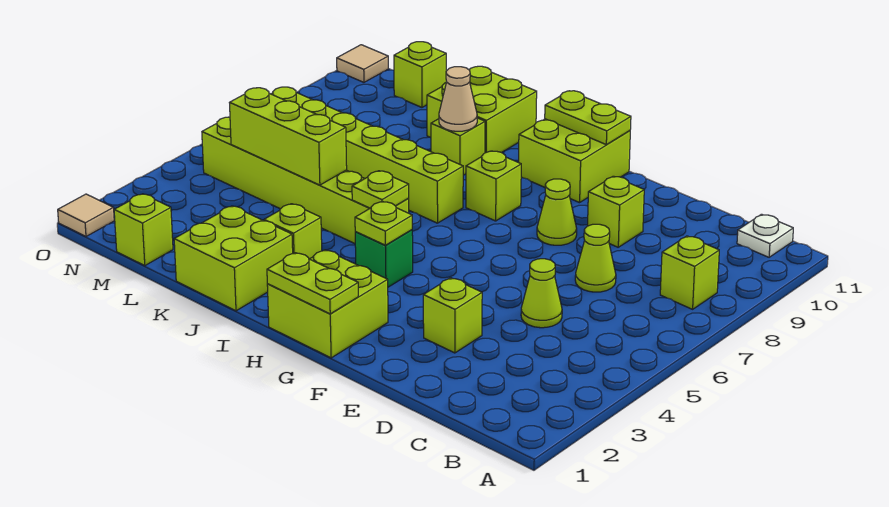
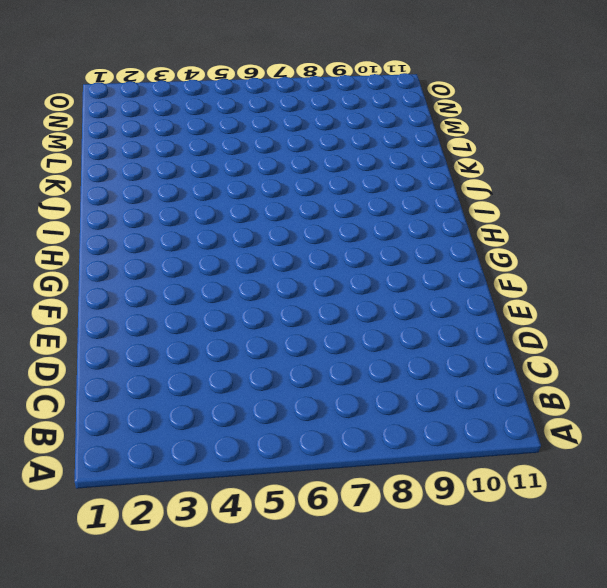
none -> lime brick B8 level 1
none -> white plate B11 level 1
none -> lime cone D5 level 1

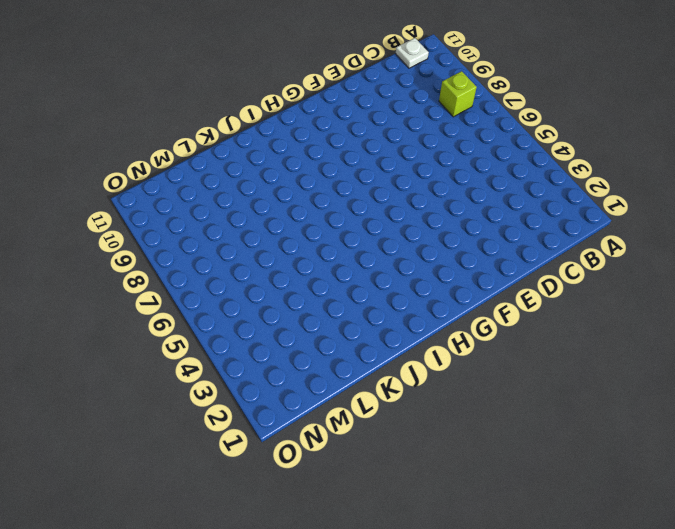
none -> lime cone D5 level 1
none -> lime cone D7 level 1
none -> lime brick E3 level 1

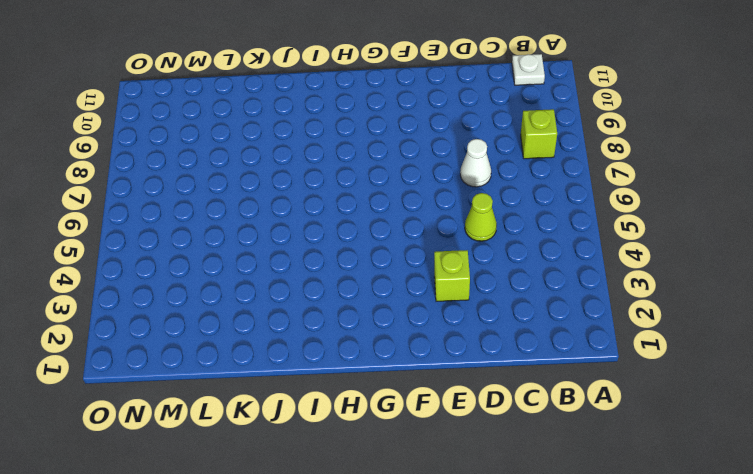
white cone D7 level 1 -> lime cone D7 level 1
none -> lime brick E9 level 1
none -> lime cone F8 level 1
none -> lime brick G1:H2 level 1

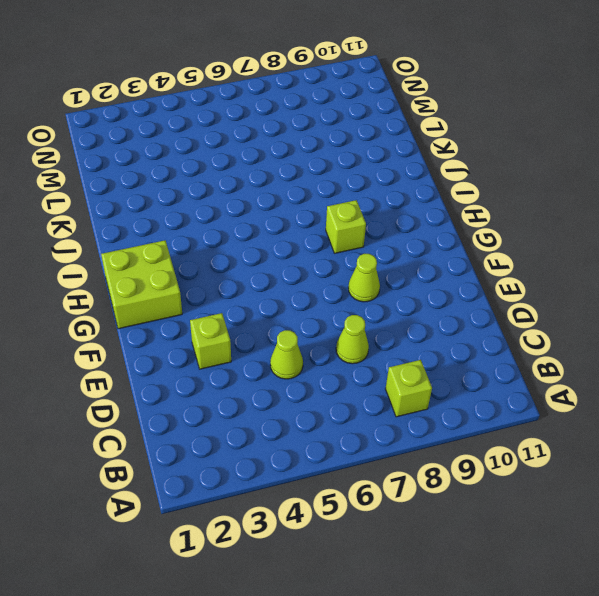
none -> white plate B11 level 1
none -> lime brick E9 level 1
none -> lime brick G10:H11 level 1

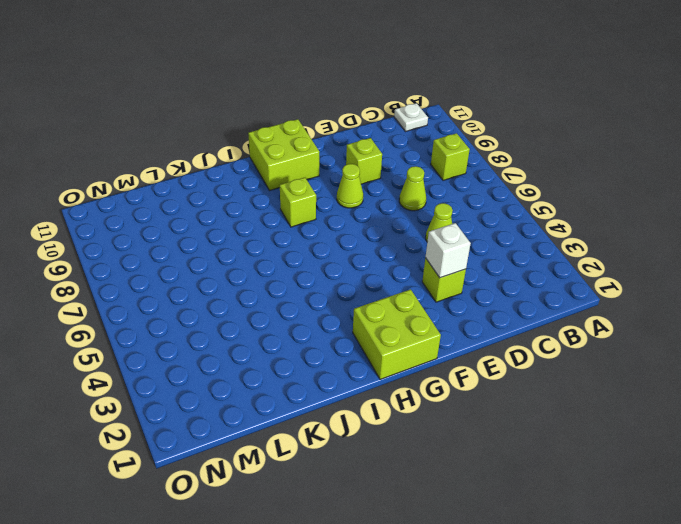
white brick E3 level 2 -> none
none -> green brick H4 level 1
none -> lime brick I5:N5 level 1
none -> lime brick I7:N7 level 1

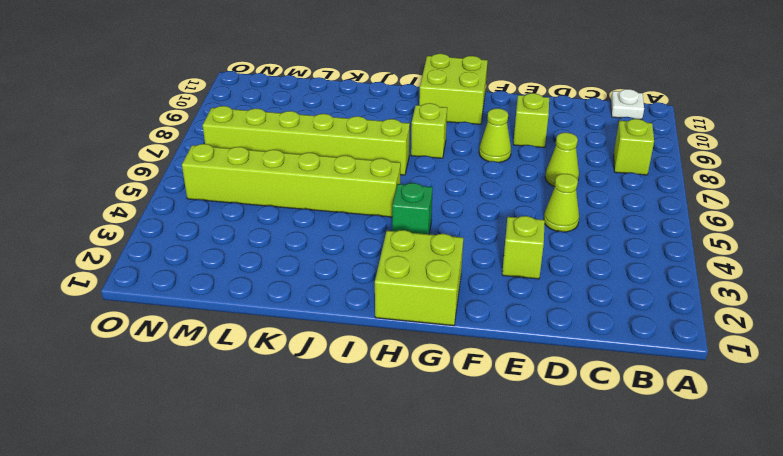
none -> lime brick J1:K2 level 1
none -> lime brick J3 level 1
none -> lime brick J9 level 1

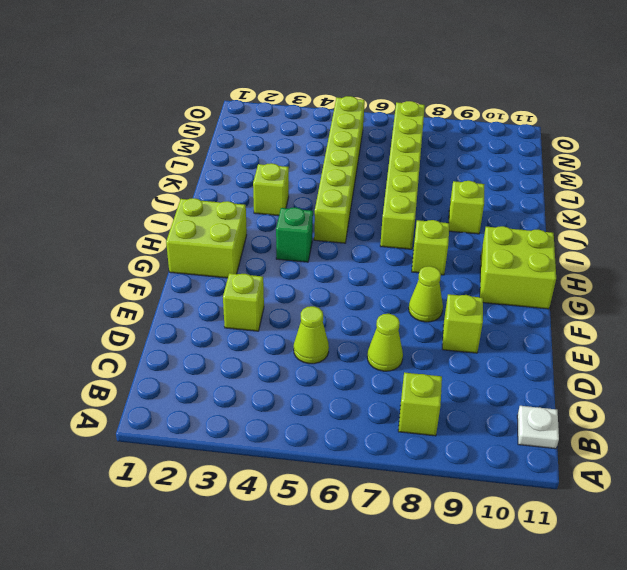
none -> lime brick J1:K2 level 1
none -> lime brick J10:K11 level 1
none -> lime brick M1 level 1

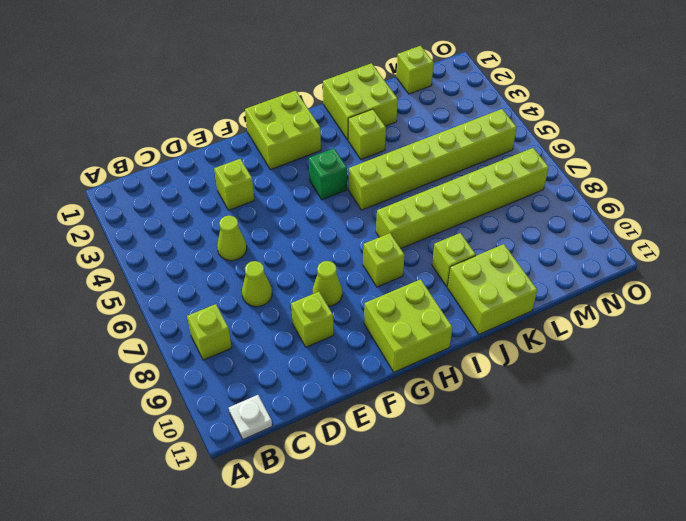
none -> lime brick M11 level 1
none -> tan tile O1 level 1
none -> tan tile O11 level 1

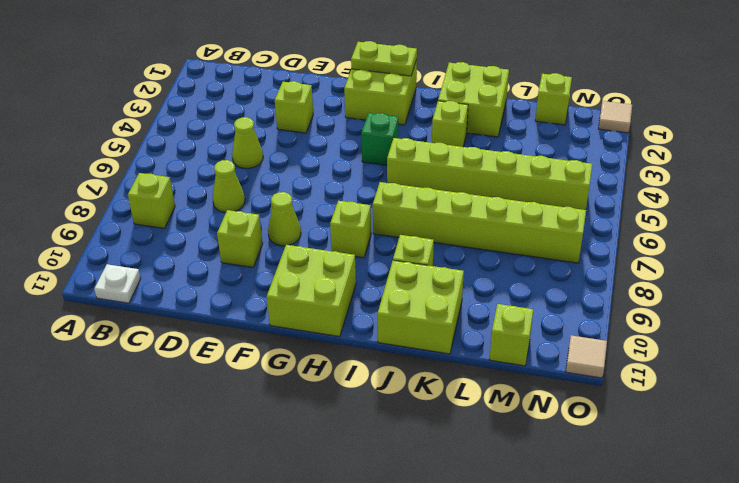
none -> lime plate G11:H11 level 2
none -> lime plate H4 level 2
none -> lime plate I5 level 2

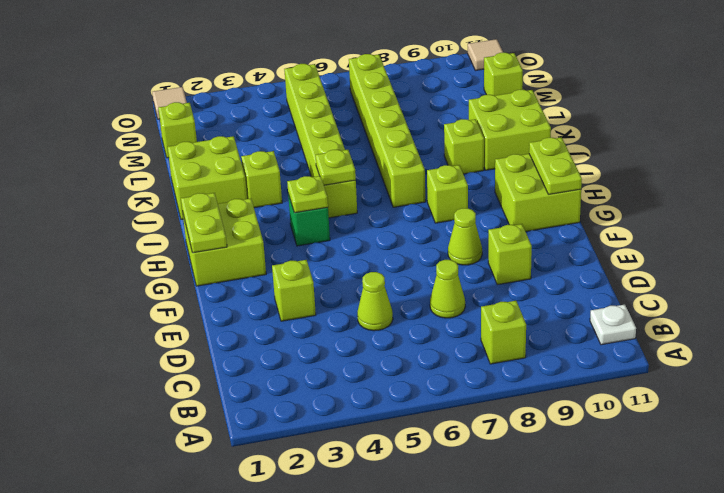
none -> tan cone J9 level 2
none -> lime brick K5:M5 level 2

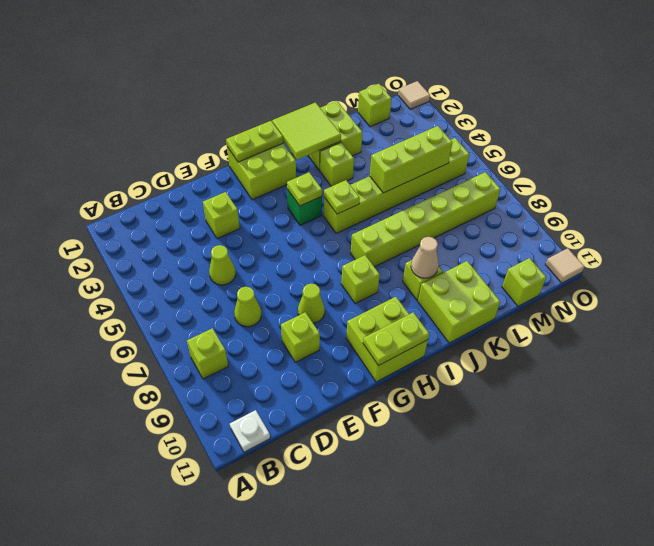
lime tile I1:J2 level 2 -> none

